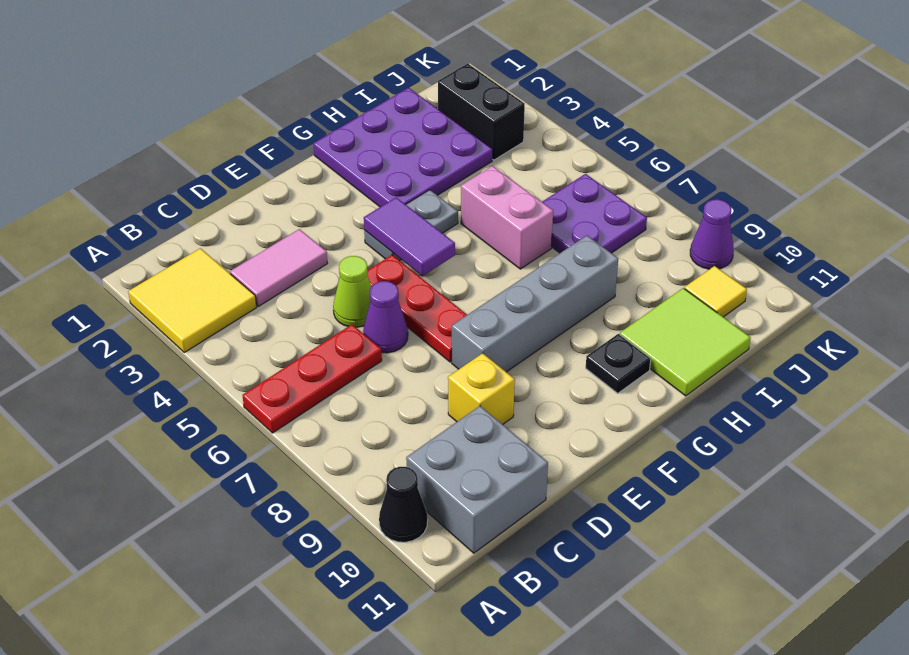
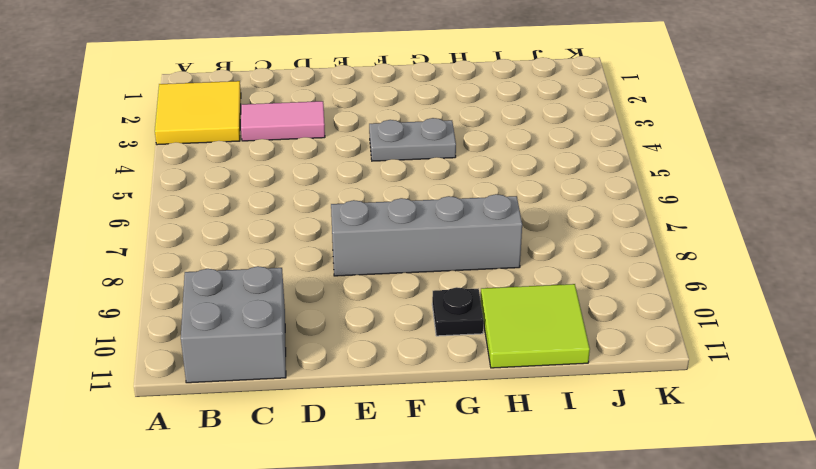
none -> red plate A6:C6 level 1
none -> black cone A10 level 1
none -> lime cone D5 level 1

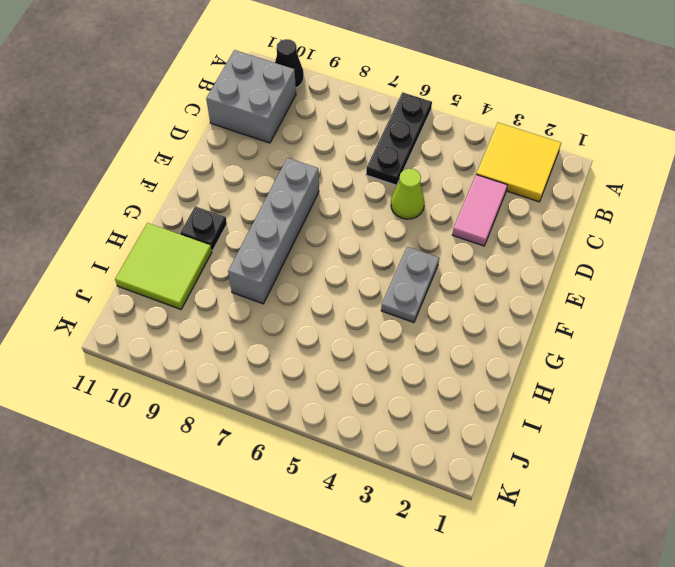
black plate A6:C6 level 1 -> red plate A6:C6 level 1
none -> purple cone D6 level 1
none -> yellow brick D9 level 1
none -> red plate E5:E7 level 1

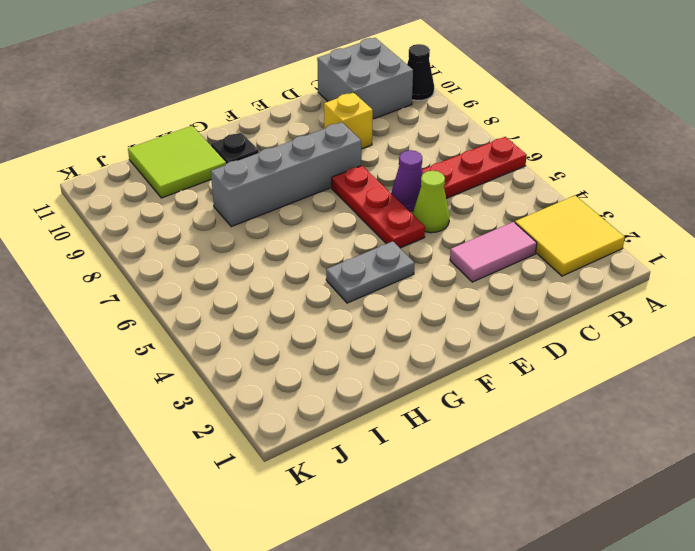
none -> purple plate G1:I3 level 1
none -> pink brick H5:H6 level 1
none -> purple plate I6:J7 level 1

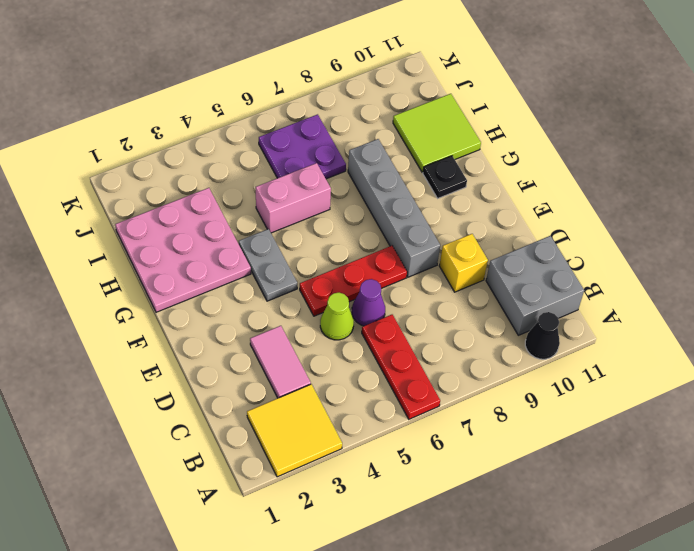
pink plate G1:I3 level 1 -> purple plate G1:I3 level 1
none -> black brick J2:J3 level 1
none -> yellow tile J10 level 1
none -> purple cone K9 level 1

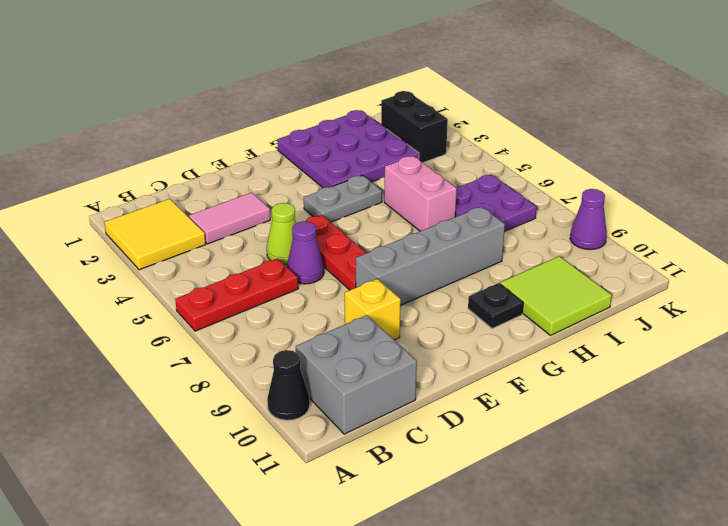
none -> yellow tile J10 level 1
none -> purple tile F4:F5 level 2

